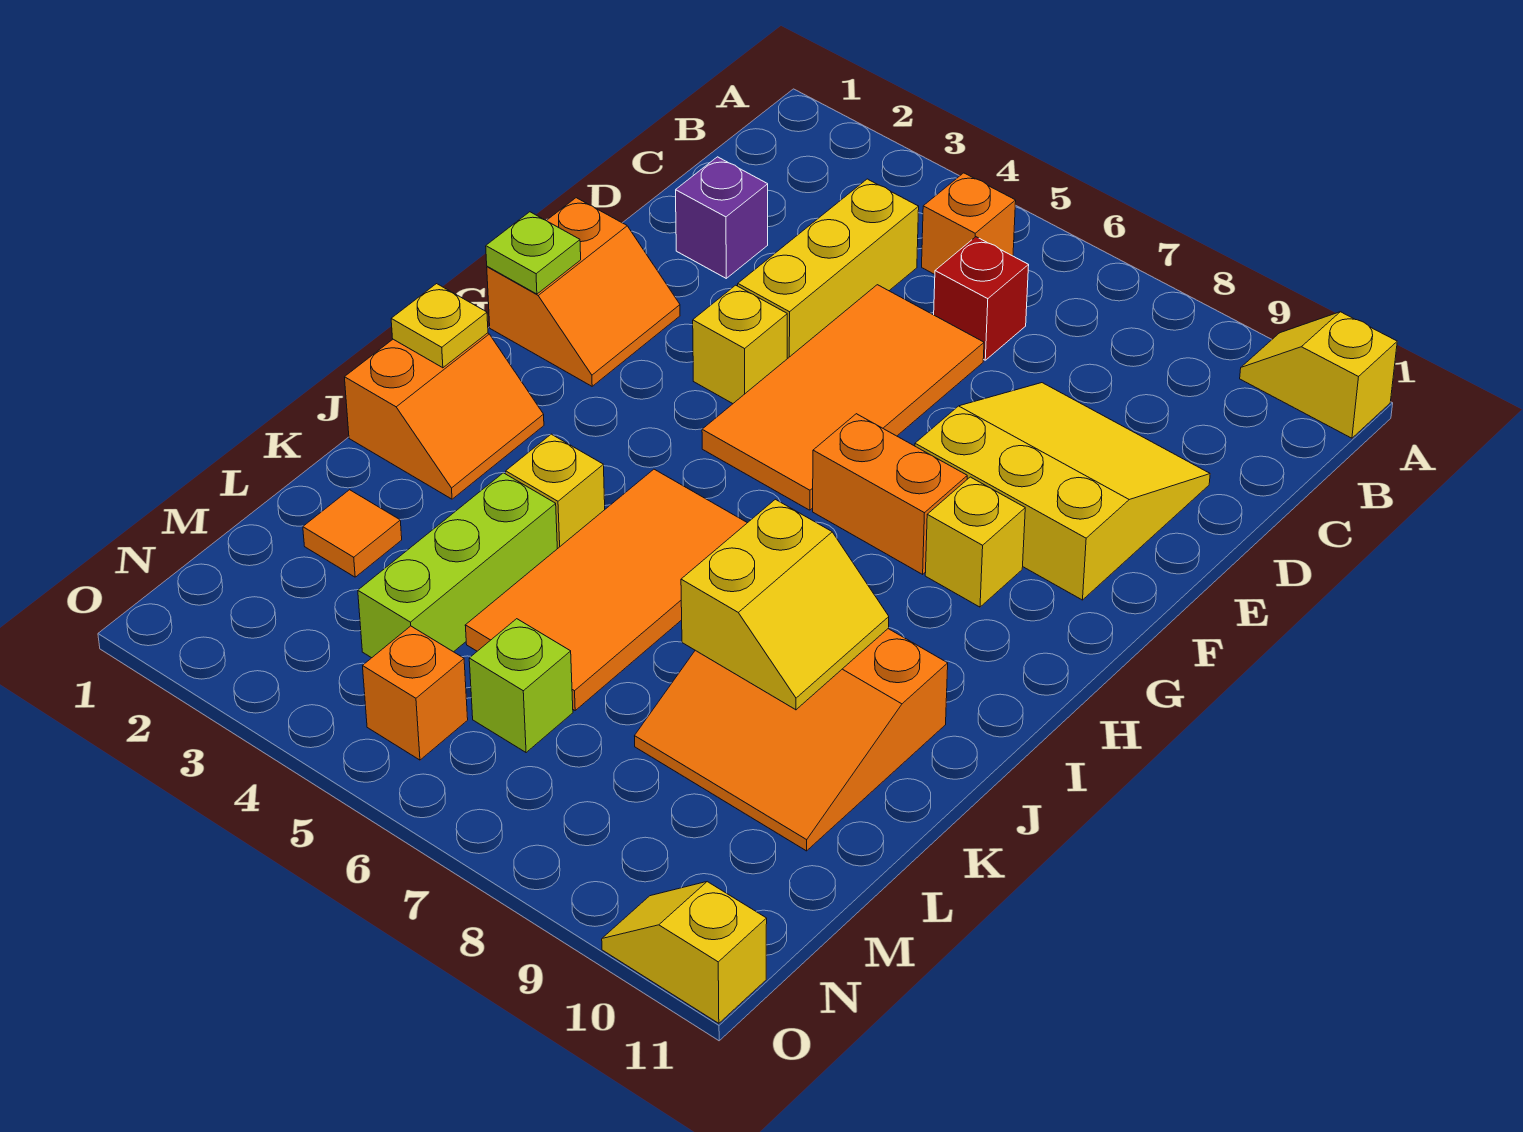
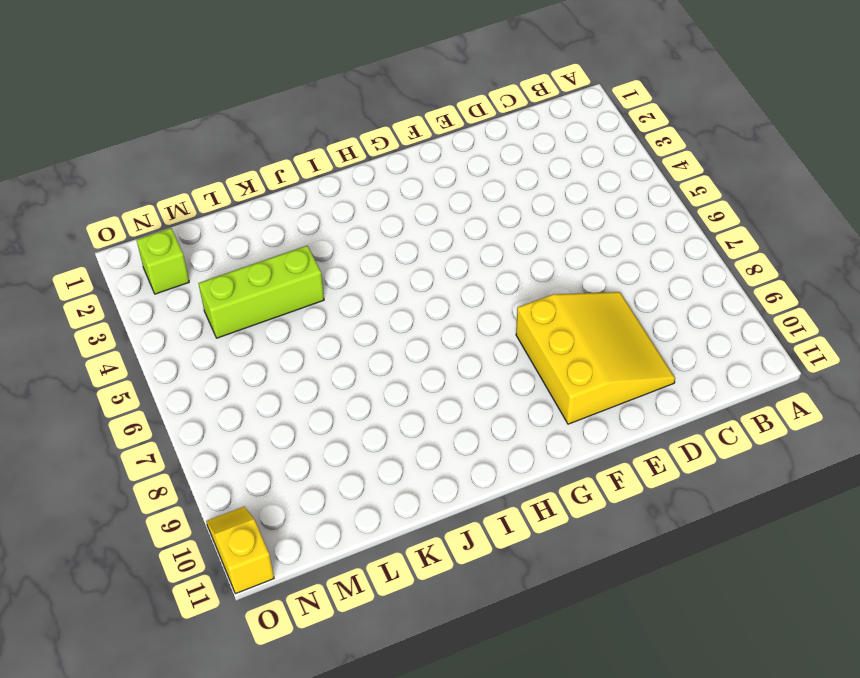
lime brick N2 level 1 -> lime brick M6 level 1
none -> yellow slope A10:A11 level 1 top 11
none -> orange brick B5 level 1
none -> yellow brick C4:E4 level 1

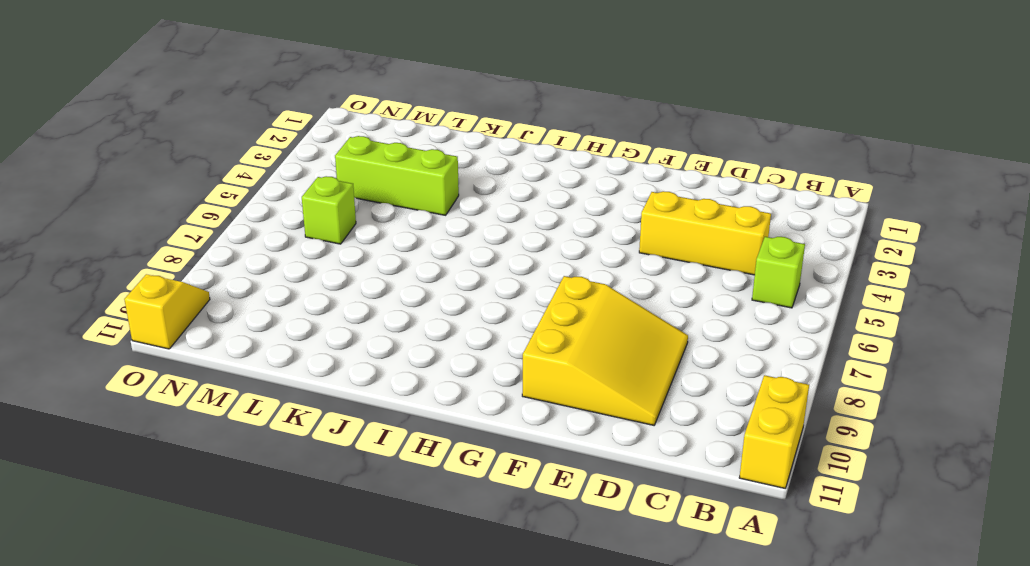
yellow brick A10:A11 level 1 -> yellow slope A10:A11 level 1 top 11
lime brick B5 level 1 -> orange brick B5 level 1
none -> red brick C6 level 1
none -> purple brick D2 level 1
none -> orange tile D5:G6 level 1

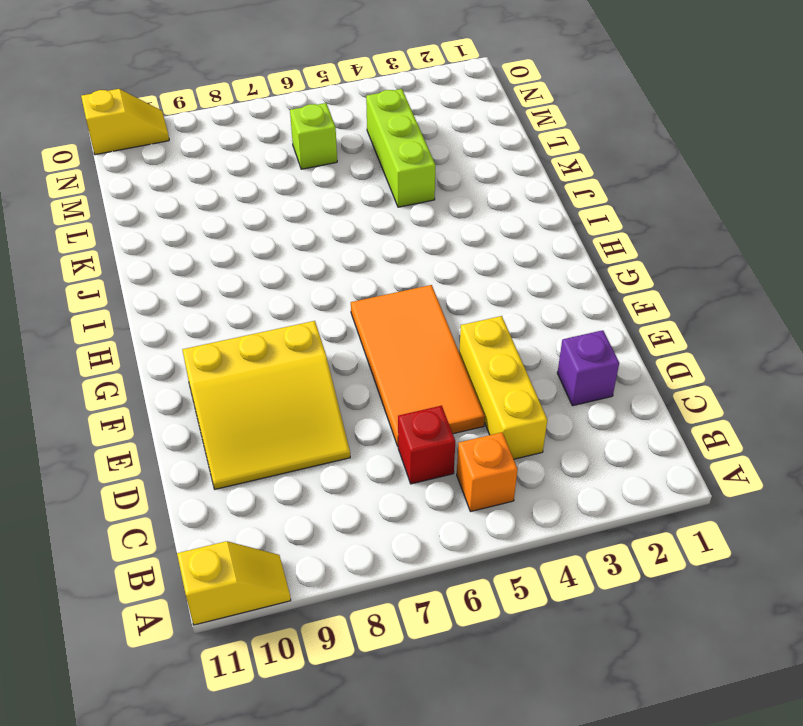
none -> orange slope F1:G2 level 1 top 1
none -> yellow brick F4 level 1
none -> orange brick G7:G8 level 1

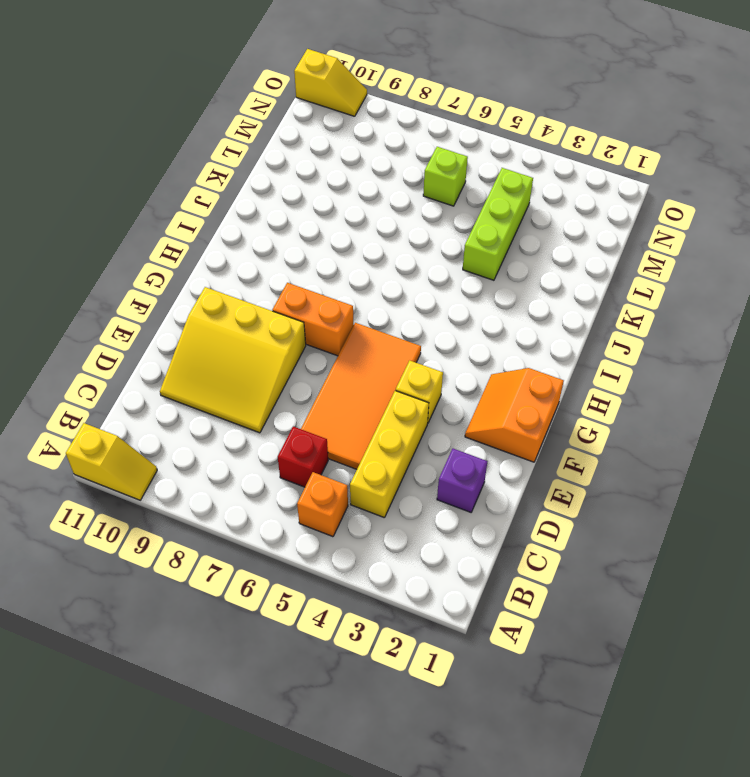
none -> yellow brick G9 level 1
none -> orange slope I1:J2 level 1 top 1
none -> orange tile I5:L6 level 1

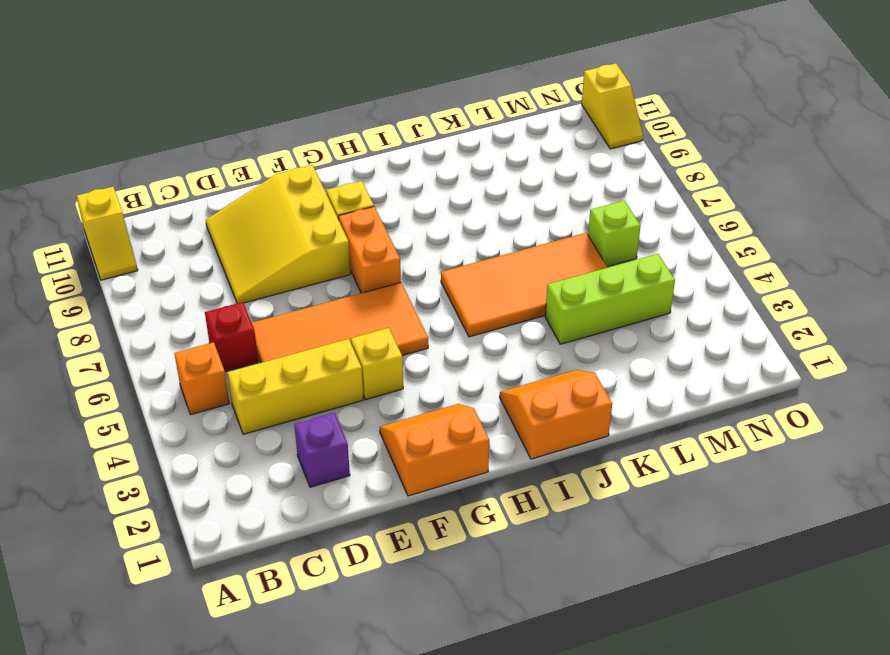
none -> yellow brick J4 level 1
none -> orange slope J8:L10 level 1 top J
none -> orange tile L2 level 1

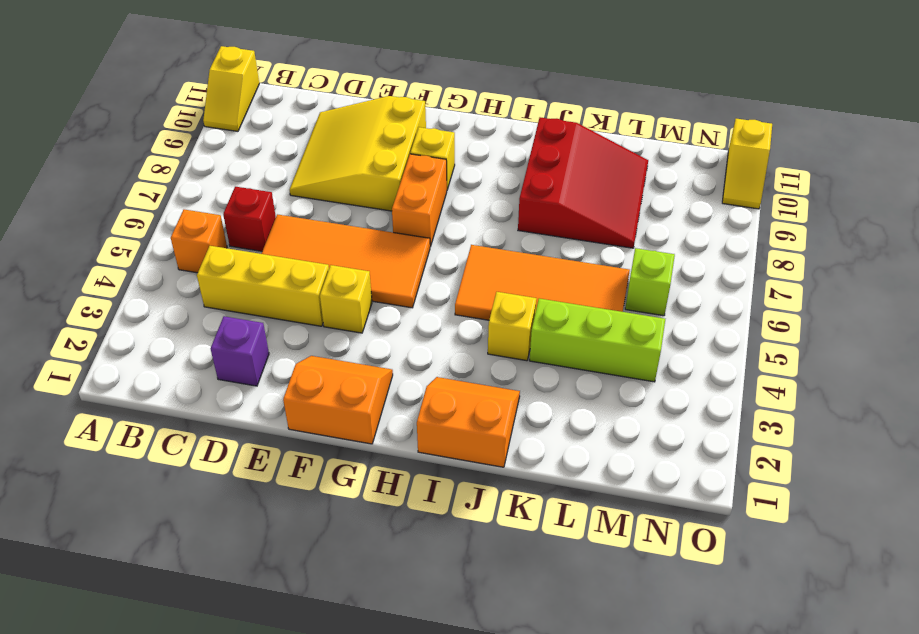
red slope J8:L10 level 1 top J -> orange slope J8:L10 level 1 top J
none -> orange tile L2 level 1
none -> orange brick N5 level 1
none -> lime plate G1 level 2

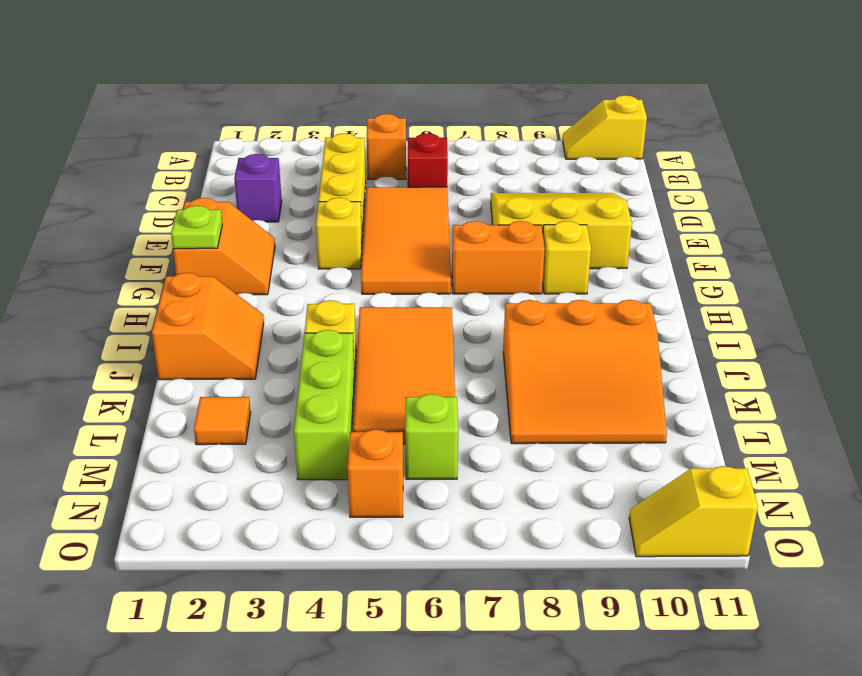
none -> yellow plate I1 level 2
none -> yellow slope J8:K9 level 2 top 8

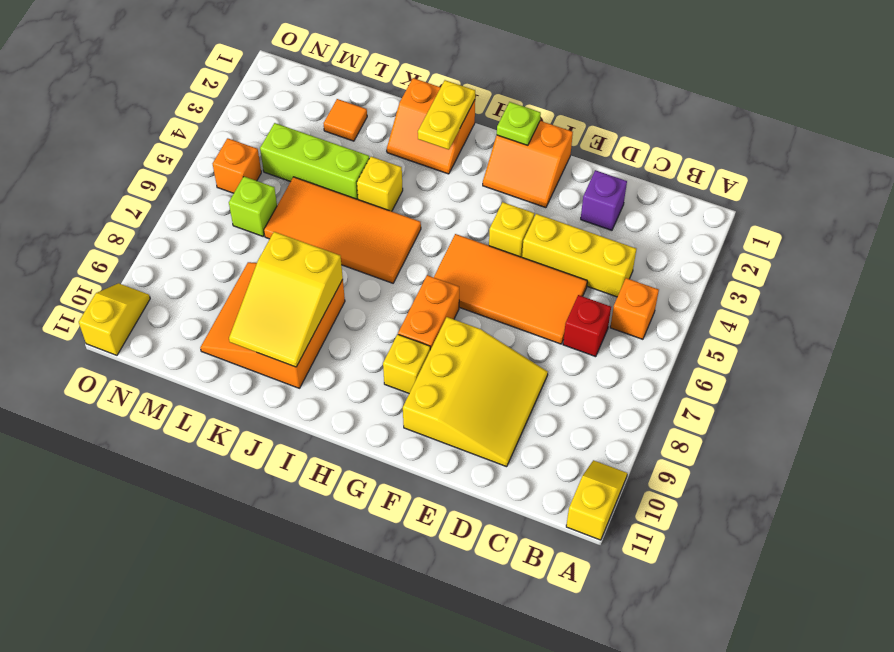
yellow plate I1:I2 level 2 -> yellow plate I1 level 2
yellow slope J8:K10 level 2 top 8 -> yellow slope J8:K9 level 2 top 8

